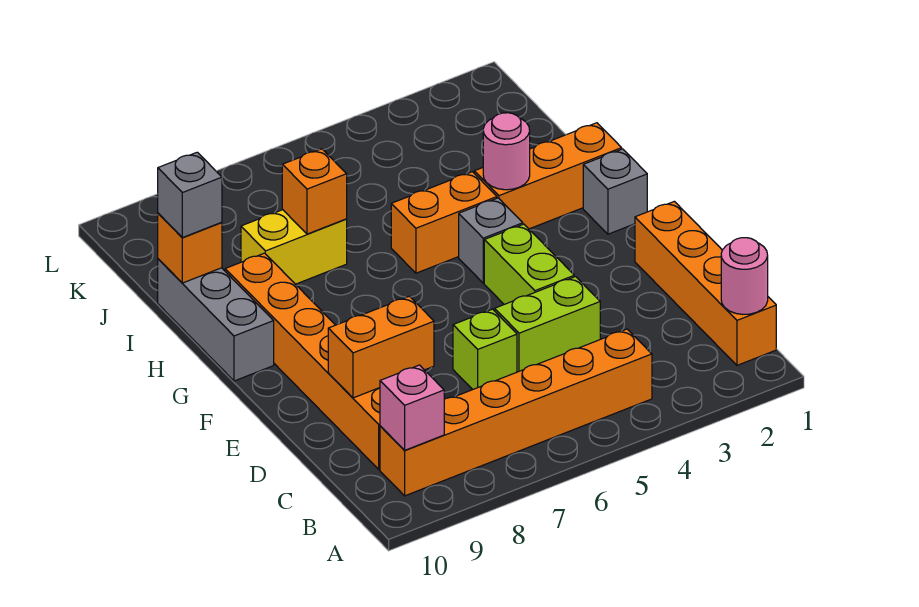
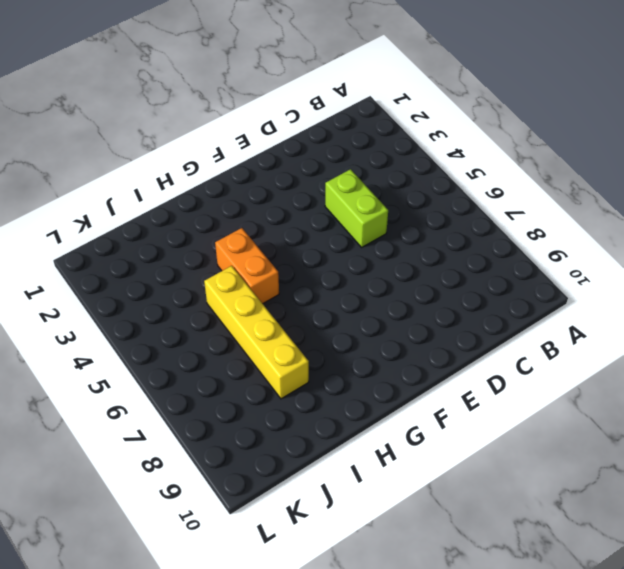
yellow brick I5:I8 level 1 -> yellow brick I7:I8 level 1
none -> orange brick B1:E1 level 1
none -> orange brick B4:B9 level 1
none -> orange brick C9:H9 level 1

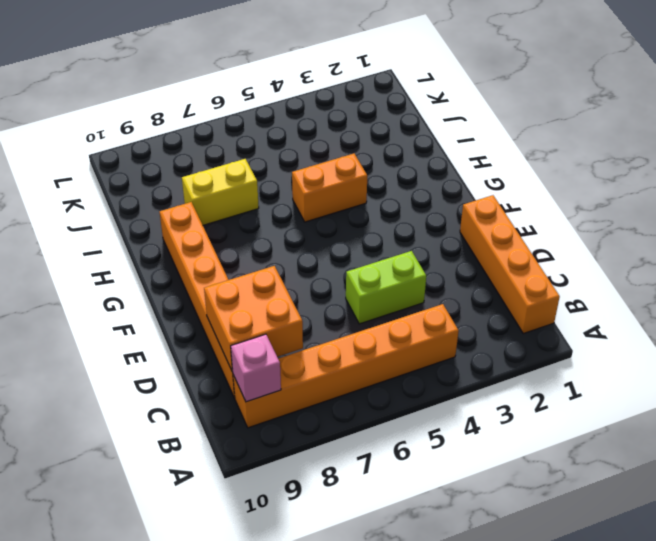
orange brick C8:D9 level 2 -> orange brick D8:D9 level 2
none -> lime brick D6 level 1
none -> lime brick E4:F4 level 1
none -> grey brick G1 level 1

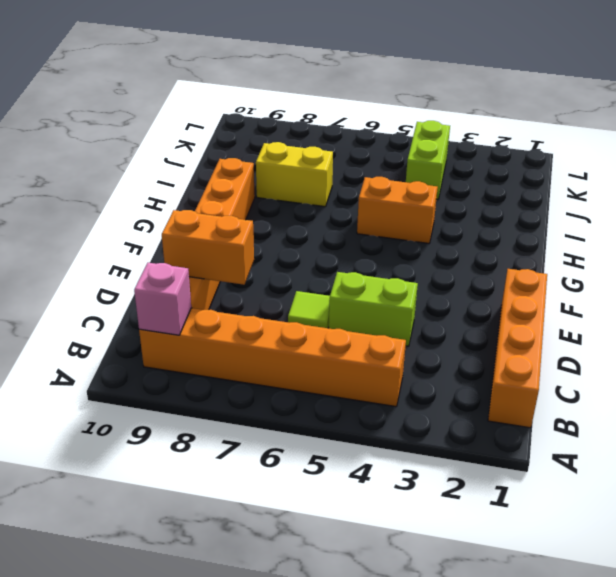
lime tile D6 level 1 -> lime brick D6 level 1
lime brick J4:K4 level 1 -> lime brick E4:F4 level 1
none -> grey brick G1 level 1
none -> grey brick G4 level 1
none -> grey brick G10:I10 level 1

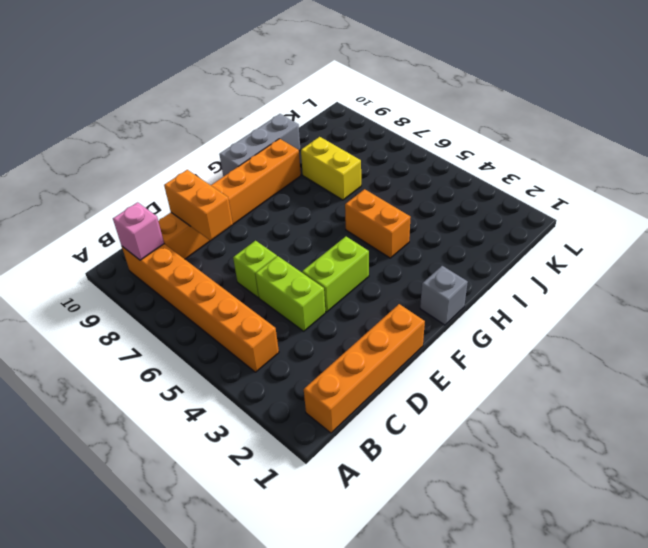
none -> grey brick G4 level 1
none -> orange brick H1:H3 level 1
none -> pink round brick B1 level 2

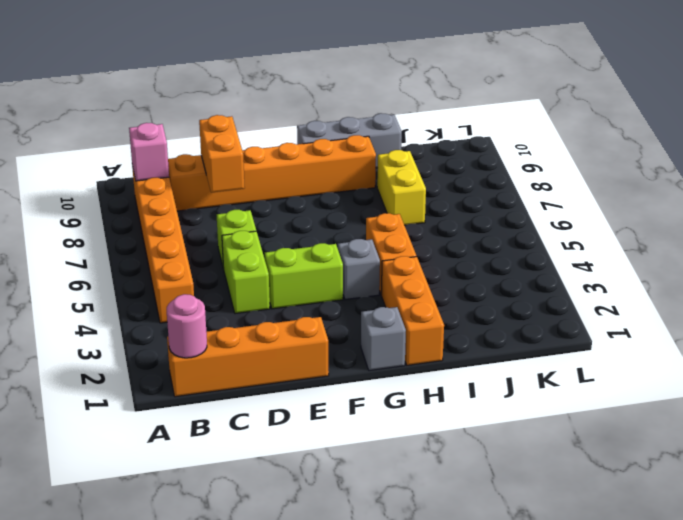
none -> pink round brick H3 level 2
none -> orange brick I7 level 2
none -> orange brick I10 level 2

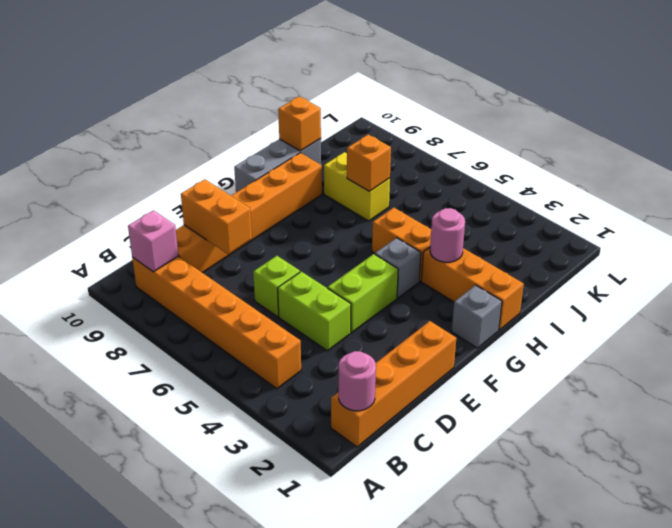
none -> grey brick I10 level 3

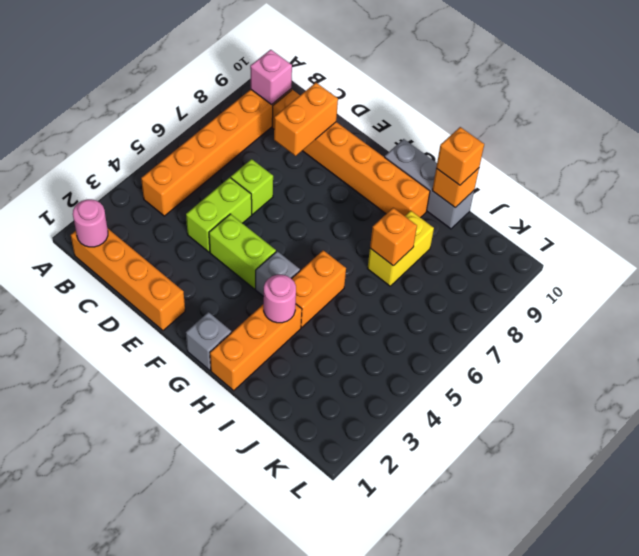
orange brick I10 level 3 -> grey brick I10 level 3

